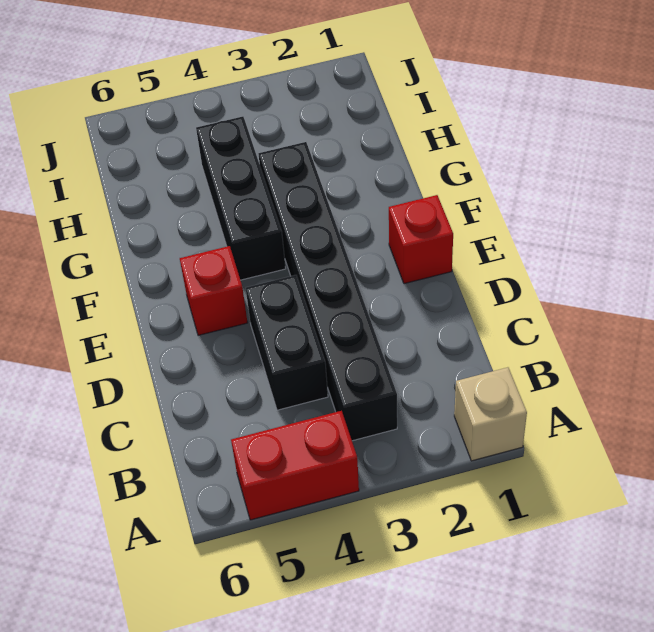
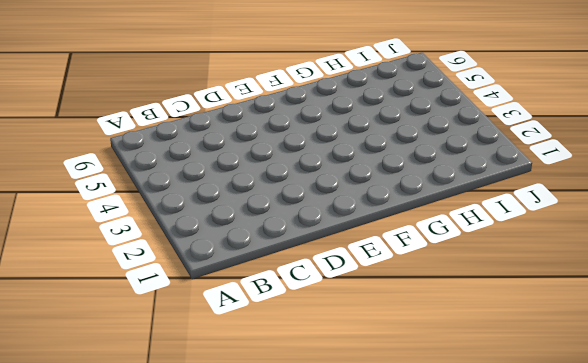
none -> tan brick A1 level 1
none -> red brick A4:A5 level 1

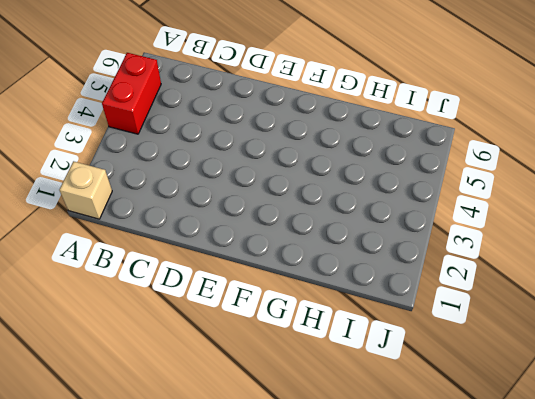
none -> black brick B3:G3 level 1
none -> black brick C4:D4 level 1

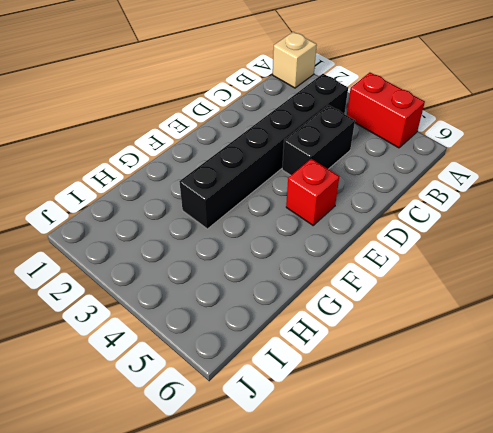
none -> red brick E1 level 1
none -> black brick F4:H4 level 1

